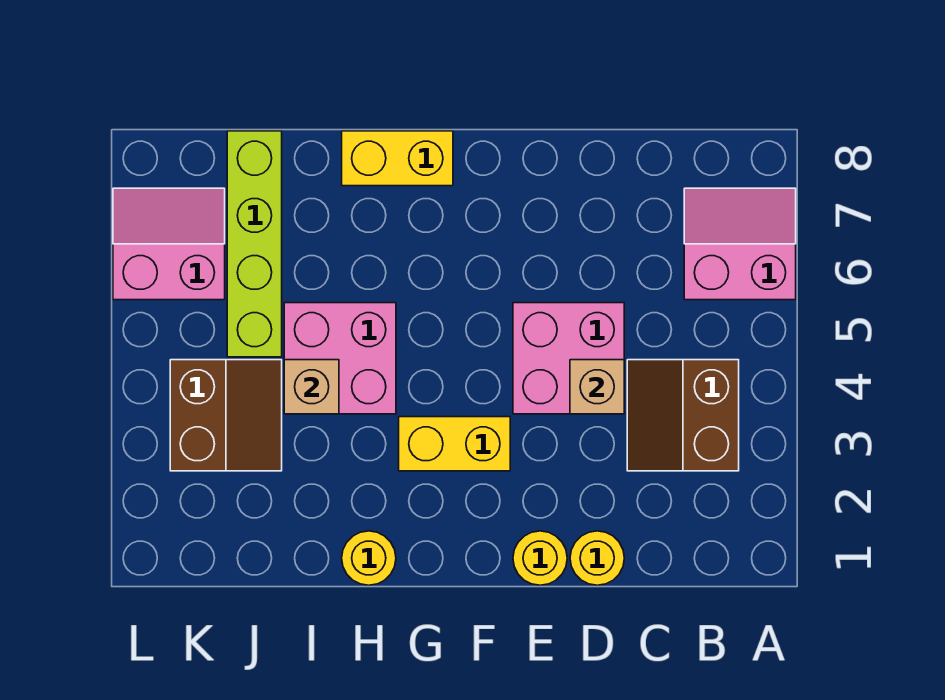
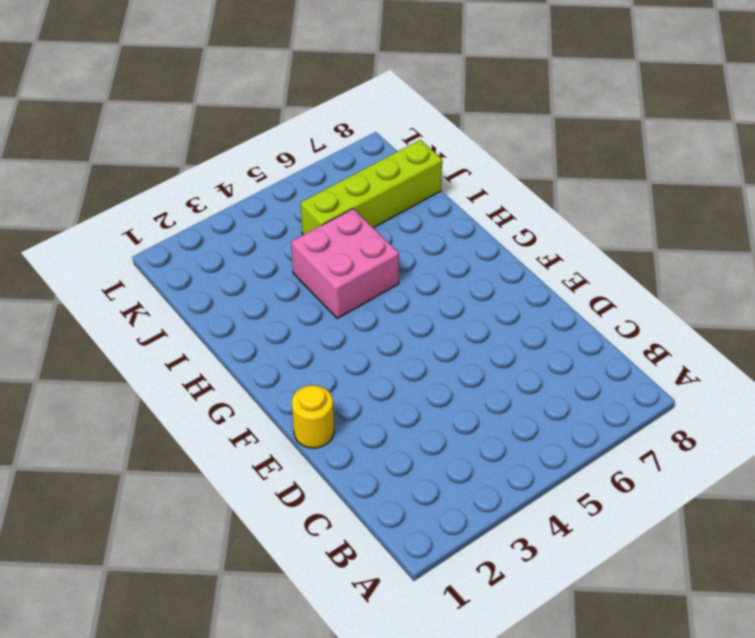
none -> pink slope A6:B7 level 1 top 6
none -> brown slope B3:C4 level 1 top B
none -> yellow round brick D1 level 1

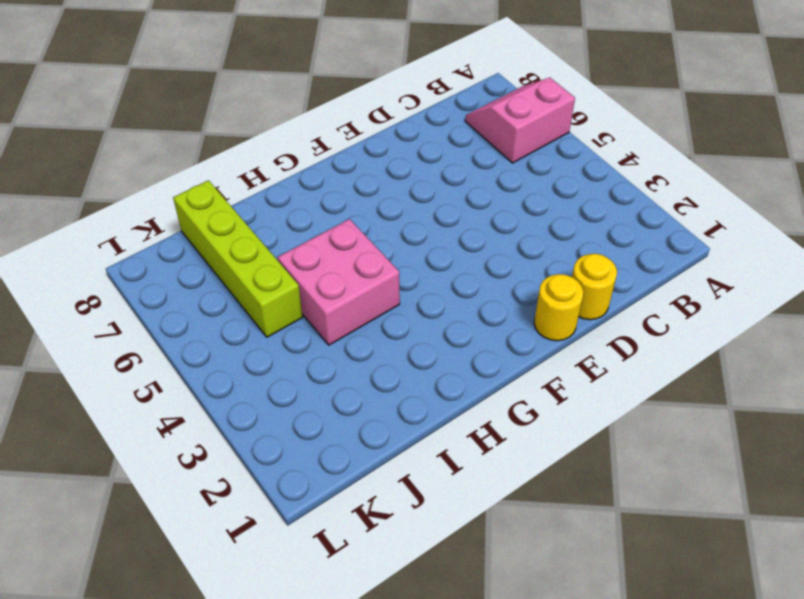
none -> brown slope B3:C4 level 1 top B
none -> pink brick D4:E5 level 1
none -> yellow brick F3:G3 level 1

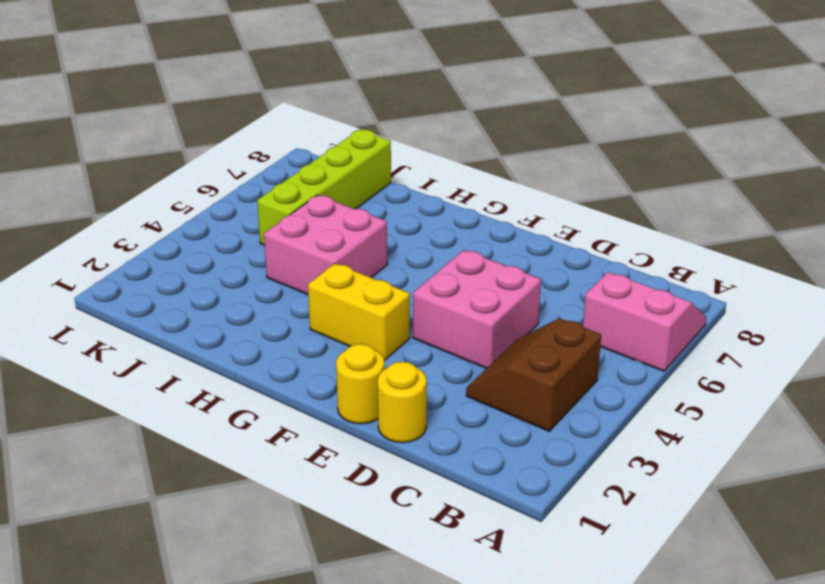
none -> yellow brick G8:H8 level 1
none -> yellow round brick H1 level 1
none -> brown slope J3:K4 level 1 top K

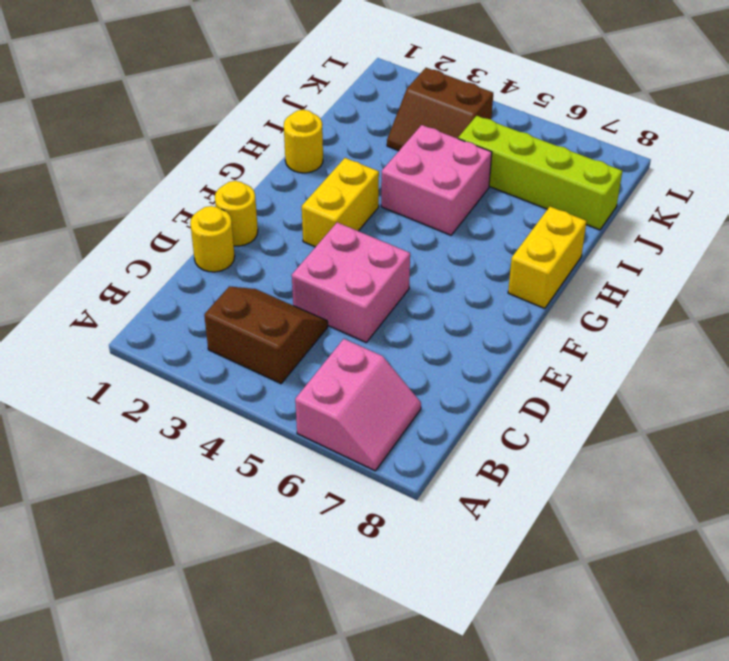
none -> pink slope K6:L7 level 1 top 6
none -> tan brick D4 level 2
none -> tan brick I4 level 2

